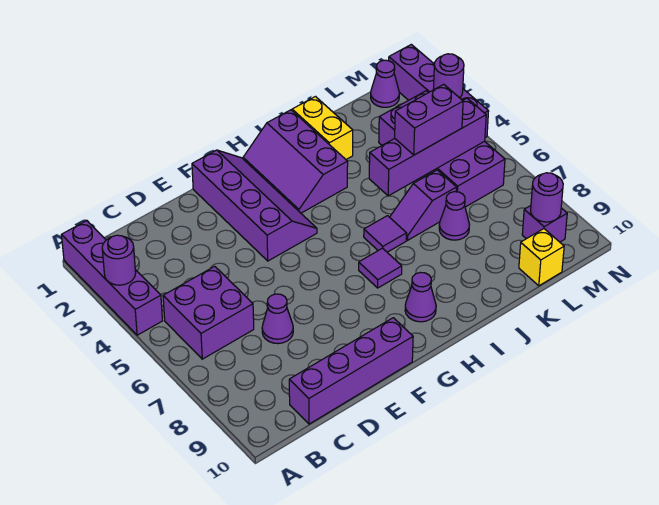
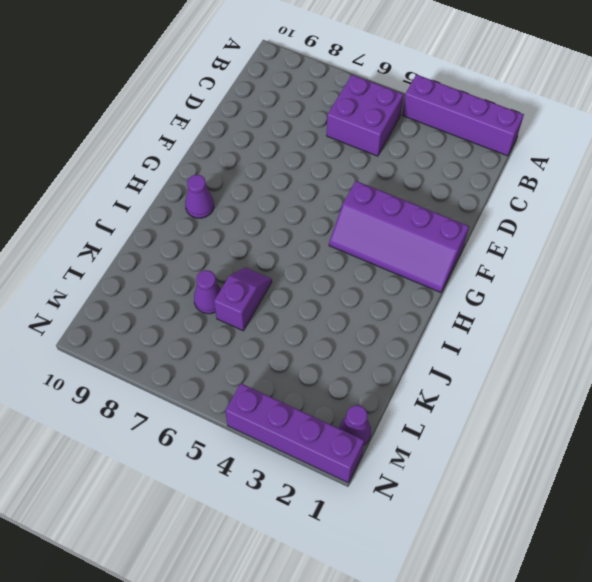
none -> purple brick C10:F10 level 1
none -> purple cone D7 level 1
none -> purple slope H1:I3 level 1 top I

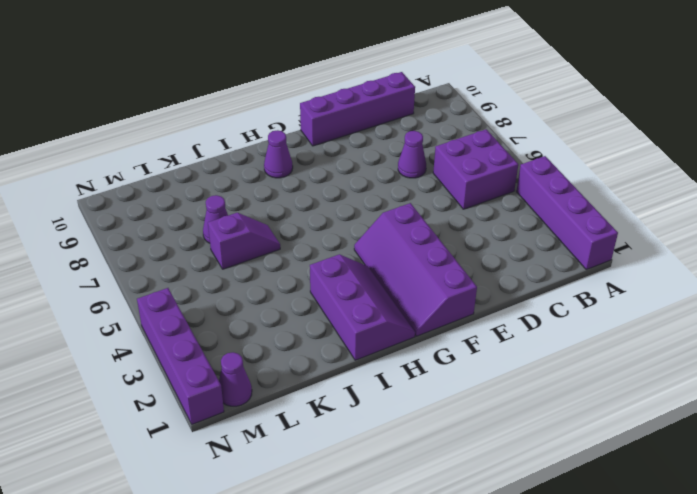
none -> purple tile H7 level 1
none -> purple tile I6 level 1
none -> yellow brick J1:J2 level 1

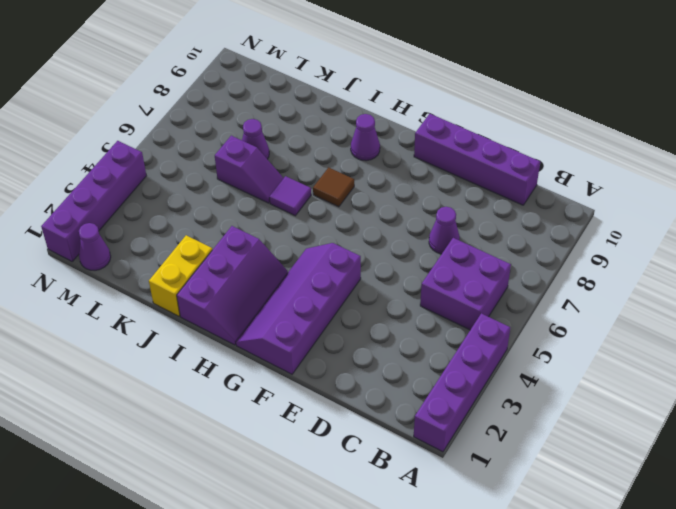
brown tile H7 level 1 -> purple tile H7 level 1
none -> purple brick L3:M6 level 1
none -> yellow brick L10 level 1
none -> purple brick M9 level 1

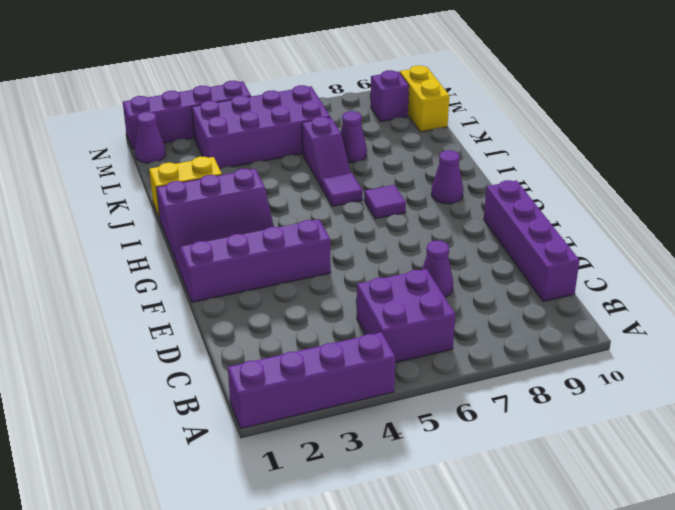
yellow brick L10:M10 level 1 -> yellow brick L10 level 1
none -> purple round brick A3 level 2
none -> purple brick J5:M5 level 2
none -> purple round brick M9 level 2

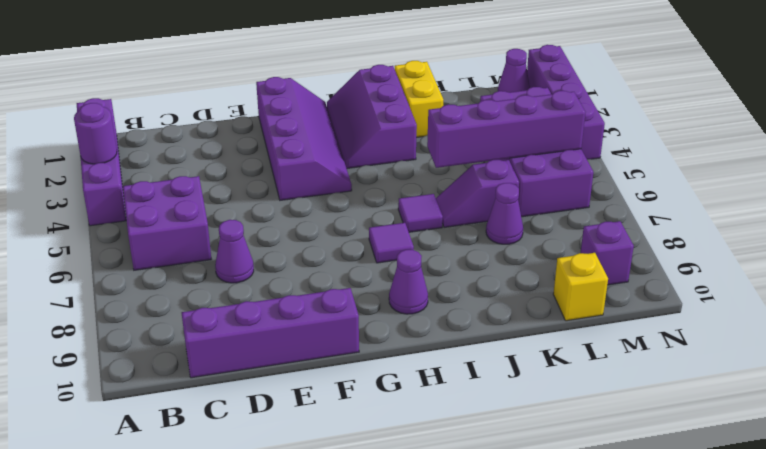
none -> purple round brick M9 level 2
none -> purple round brick N3 level 2
none -> purple brick K5:L5 level 3

